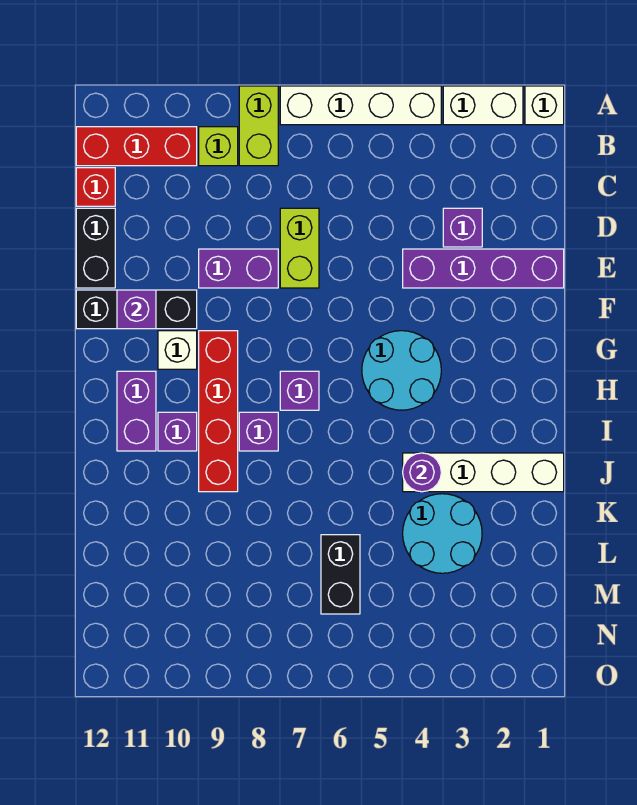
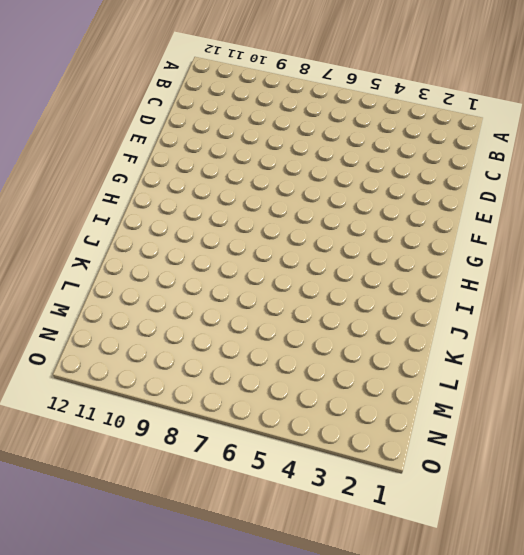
none -> white brick A1 level 1
none -> white brick A2:A3 level 1
none -> white brick A4:A7 level 1

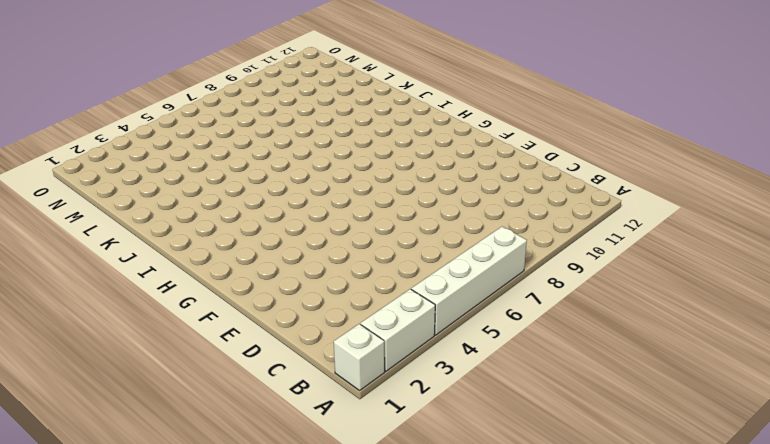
none -> lime brick A8:B8 level 1
none -> lime brick B9 level 1
none -> red brick B10:B12 level 1

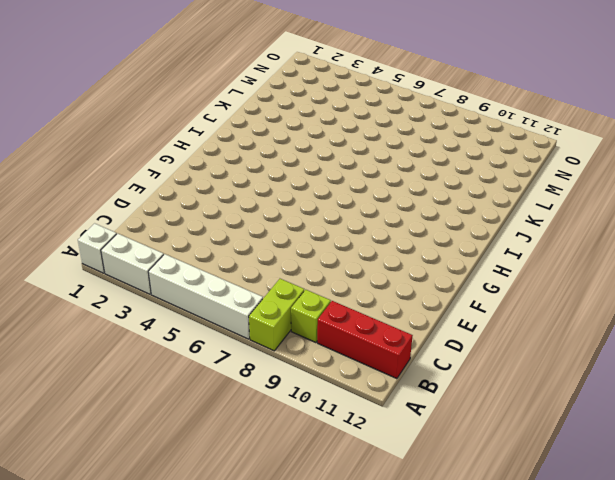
none -> red brick C12 level 1
none -> purple brick D3 level 1
none -> lime brick D7:E7 level 1

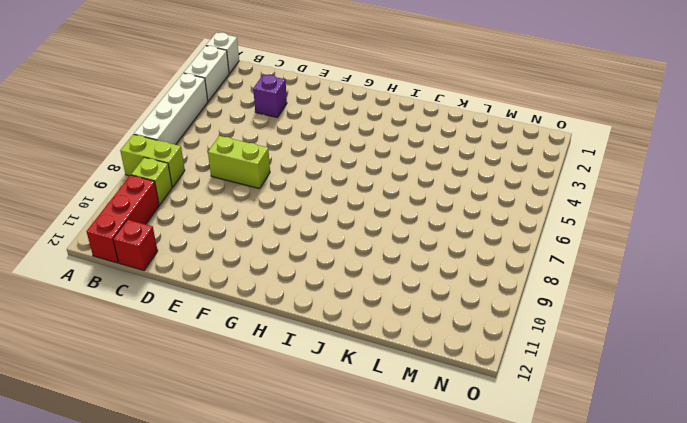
none -> black brick D12:E12 level 1
none -> purple brick E1:E4 level 1
none -> purple brick E8:E9 level 1

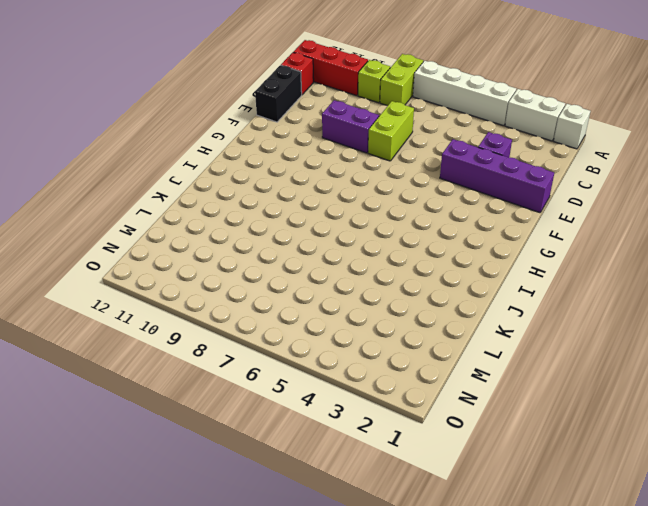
none -> black brick F10:F12 level 1
none -> cyan round brick G4:H5 level 1
none -> red brick G9:J9 level 1

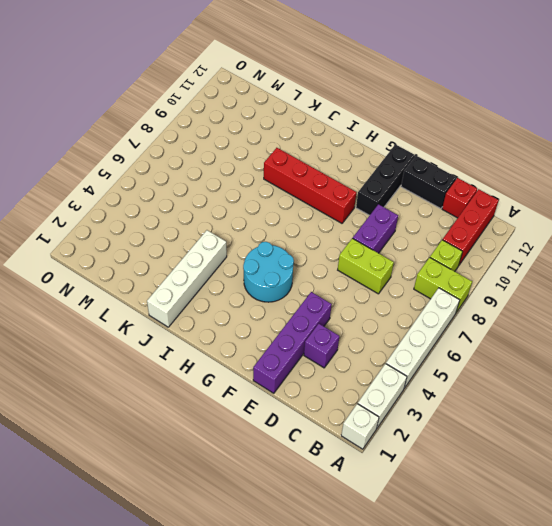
none -> white brick G10 level 1
none -> purple brick H7 level 1
none -> purple brick H11:I11 level 1

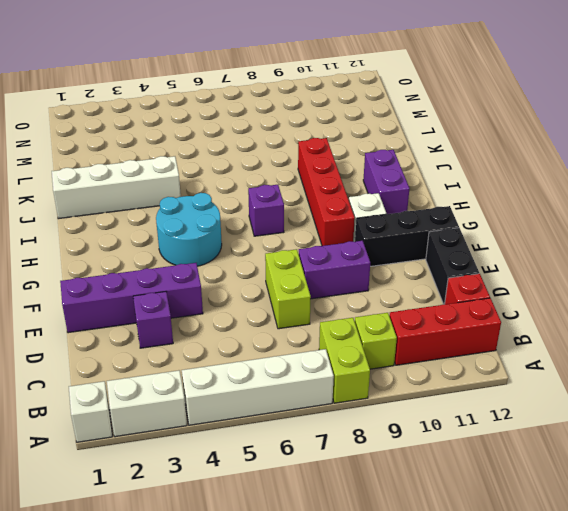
none -> purple brick I8 level 1
none -> purple brick I10 level 1
none -> cyan round brick K3:L4 level 1

